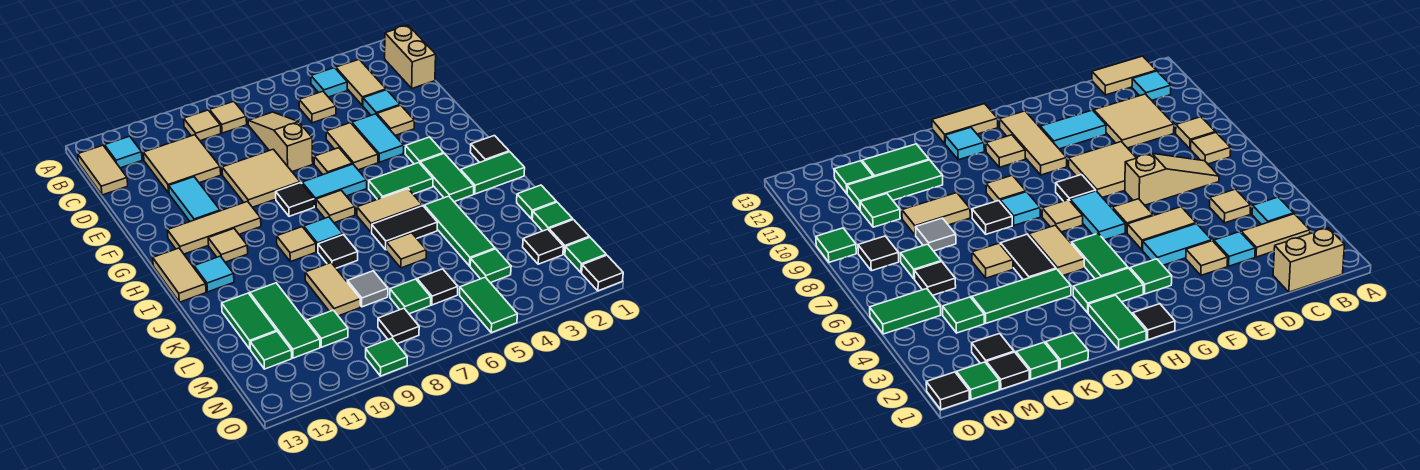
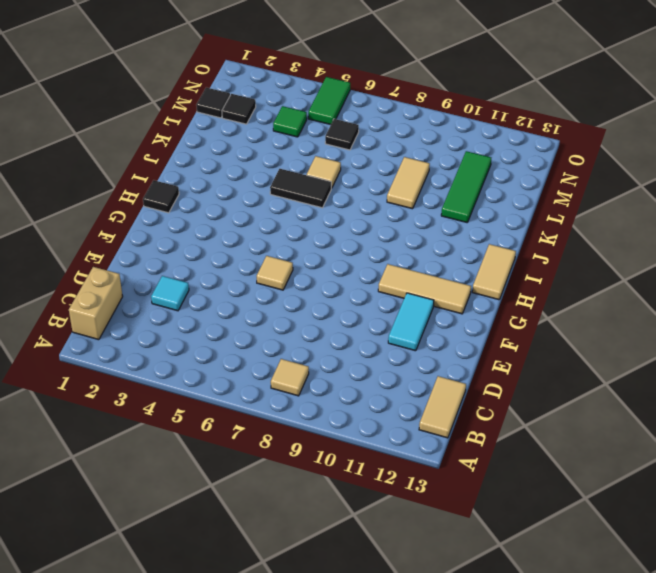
none -> tan tile B3:C3 level 1
none -> cyan tile B4 level 1
none -> tan tile B9 level 1
none -> cyan tile B12 level 1

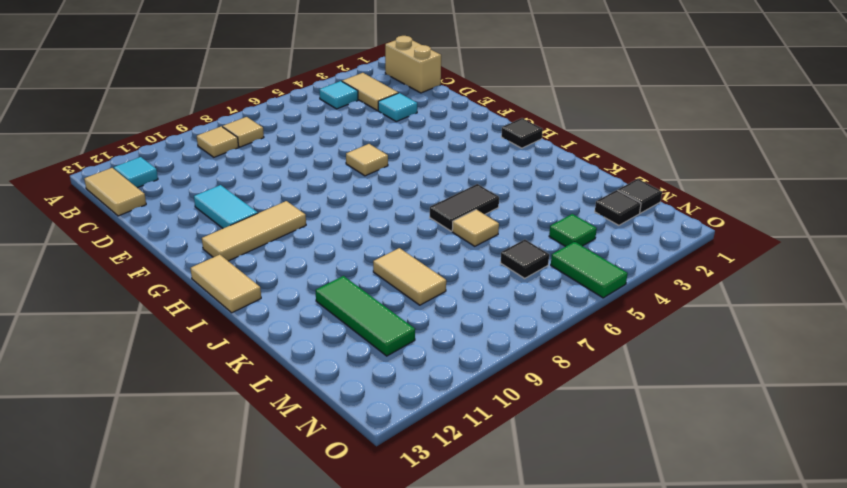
none -> tan tile C5 level 1
none -> tan slope C7:E7 level 1 top E
none -> tan tile C10:D11 level 1
none -> tan tile E3 level 1

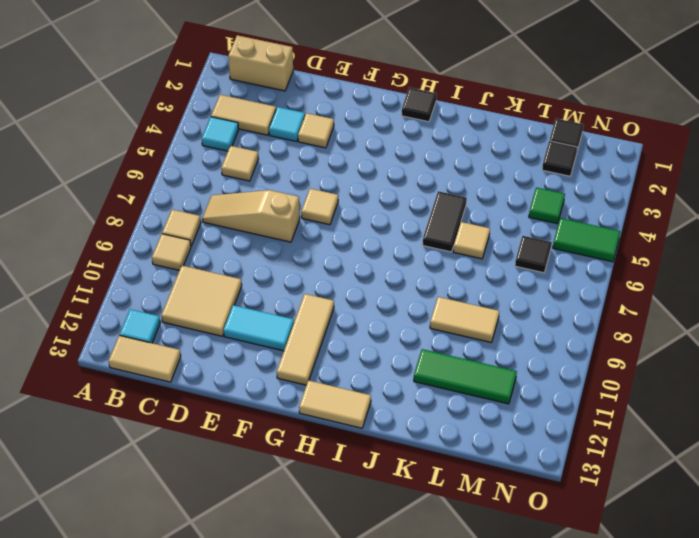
none -> cyan tile E4:F4 level 1
none -> tan tile E5:F5 level 1
none -> tan tile E8:F9 level 1
none -> green tile G3 level 1

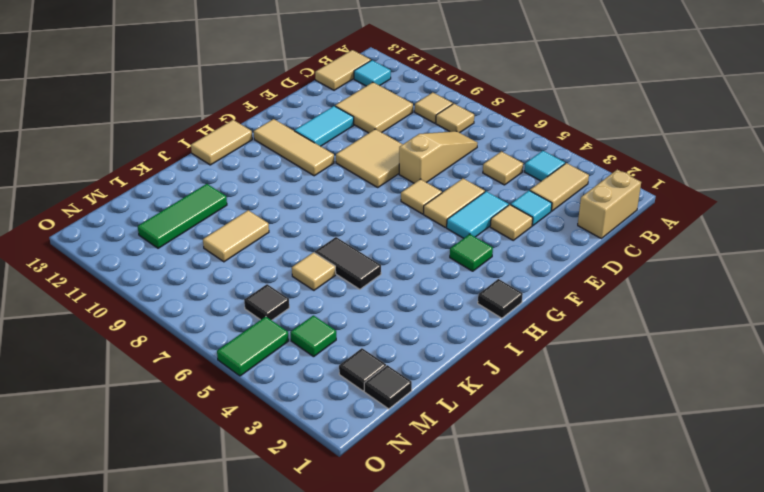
none -> cyan tile G6:G7 level 1
none -> black tile G8 level 1
none -> green tile H3:I3 level 1
none -> green tile H4:H5 level 1

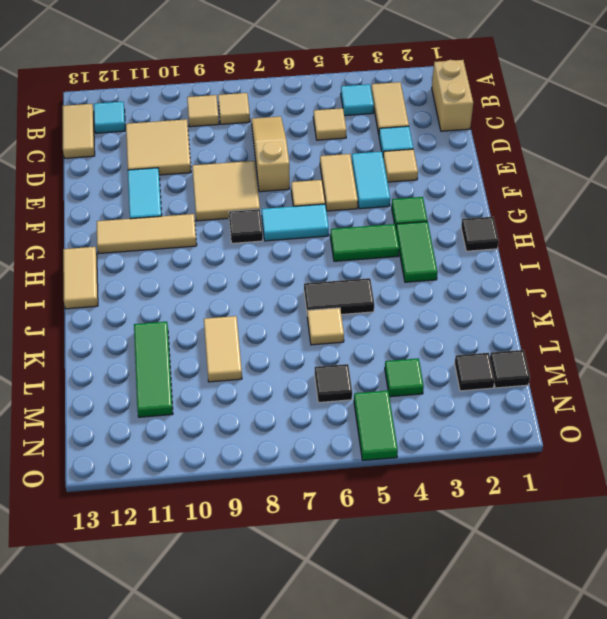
none -> tan tile H7 level 1
none -> tan tile H11 level 1
none -> green tile I1:I2 level 1
none -> tan tile I5:I6 level 1

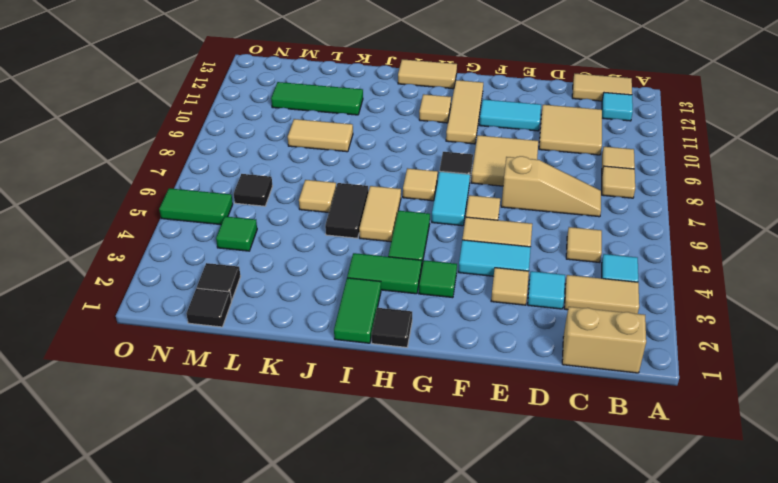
none -> cyan tile I8 level 1
none -> tan tile I9 level 1
none -> cyan tile I12 level 1
none -> green tile J4:L4 level 1

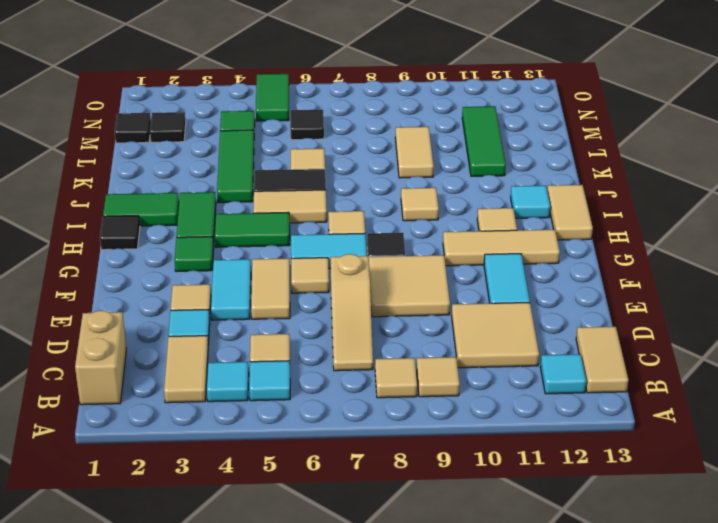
cyan tile B5 level 1 -> cyan tile I8 level 1
none -> black tile J8 level 1
none -> green tile K1 level 1
none -> green tile K12:L12 level 1
none -> green tile L1 level 1

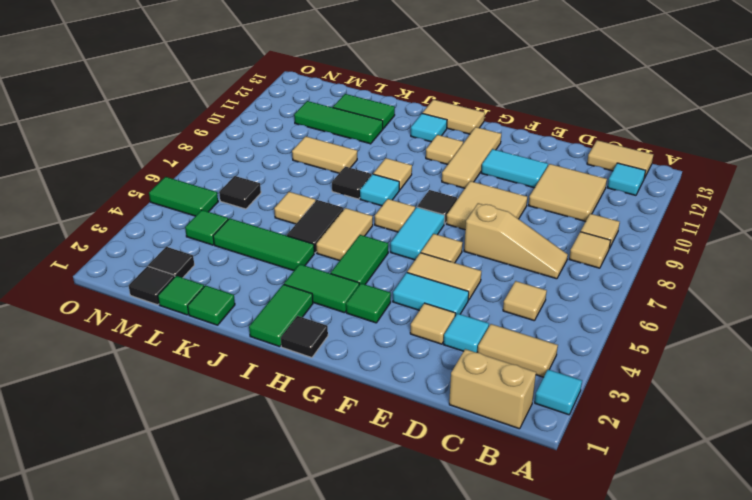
cyan tile A2 level 1 -> cyan tile B4 level 1
none -> grey tile L8 level 1
none -> green tile M7 level 1
none -> green tile M10 level 1
none -> green tile M12 level 1

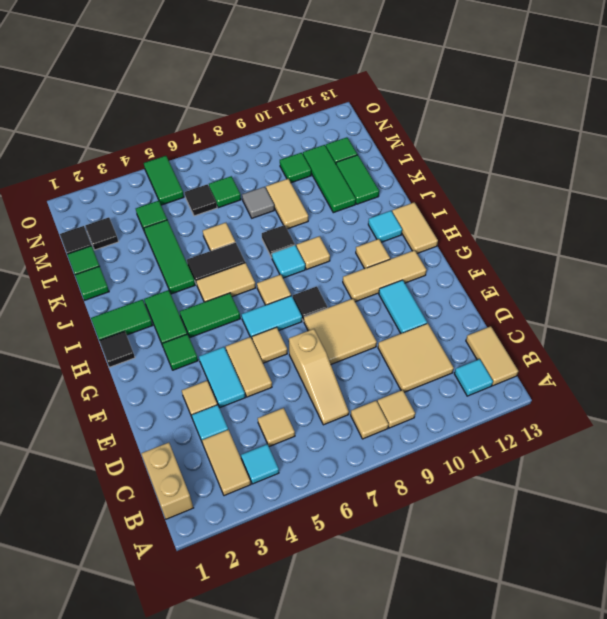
none -> green tile N1 level 1
none -> black tile N8 level 1
none -> black tile O1 level 1
none -> green tile O9 level 1

